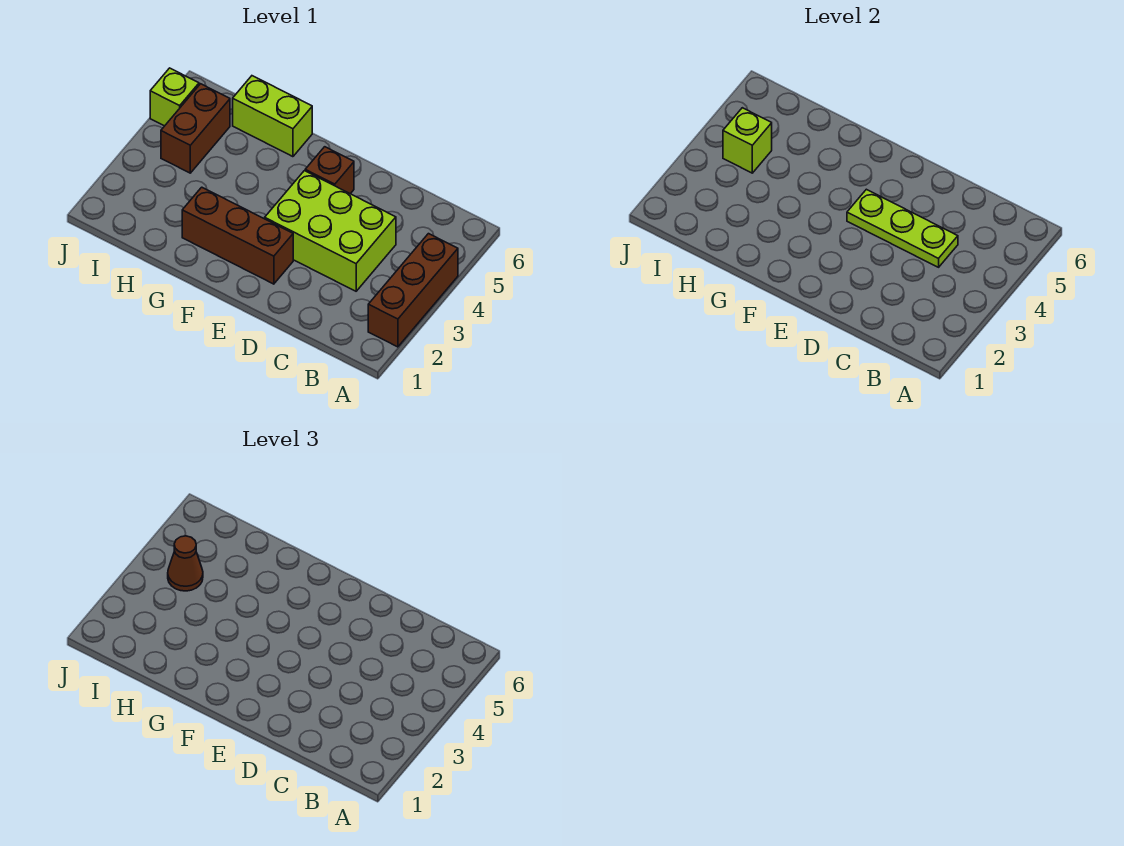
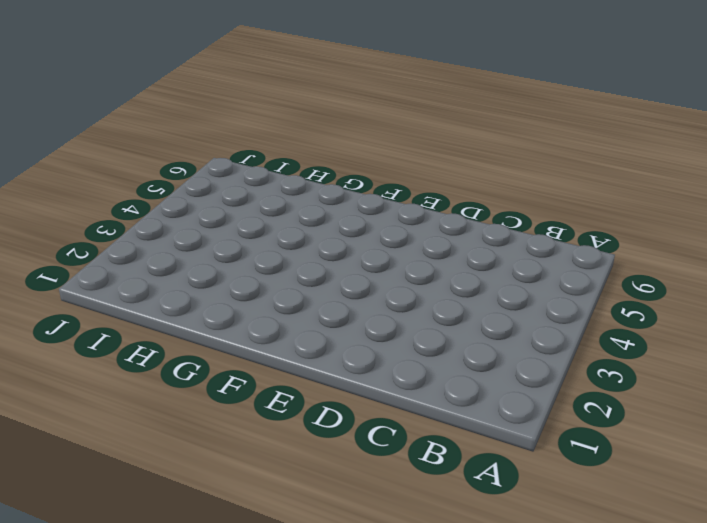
none -> brown brick A2:A4 level 1
none -> lime brick C3:E4 level 1

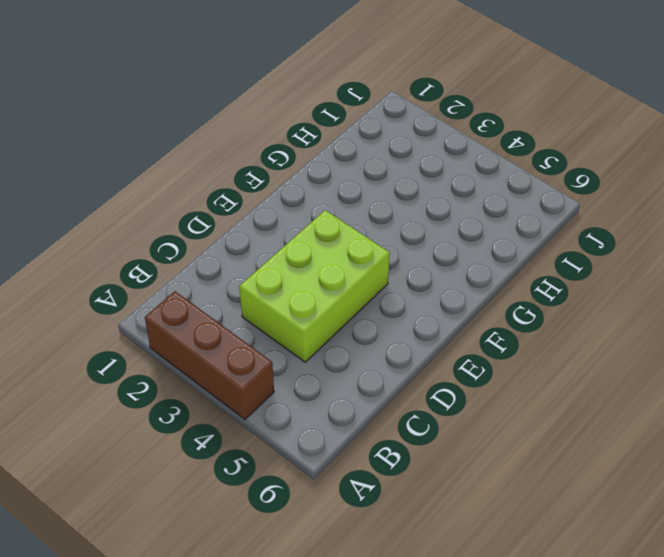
none -> brown brick E2:G2 level 1
none -> brown brick E5 level 1

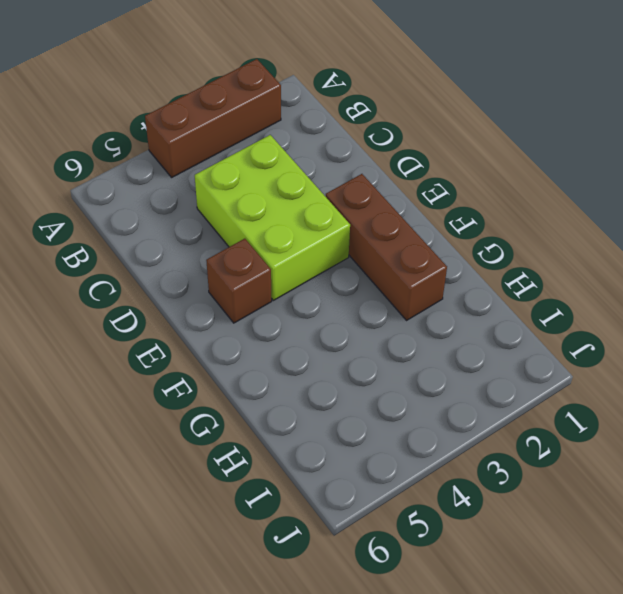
none -> lime brick G6:H6 level 1
none -> brown brick I4:I5 level 1

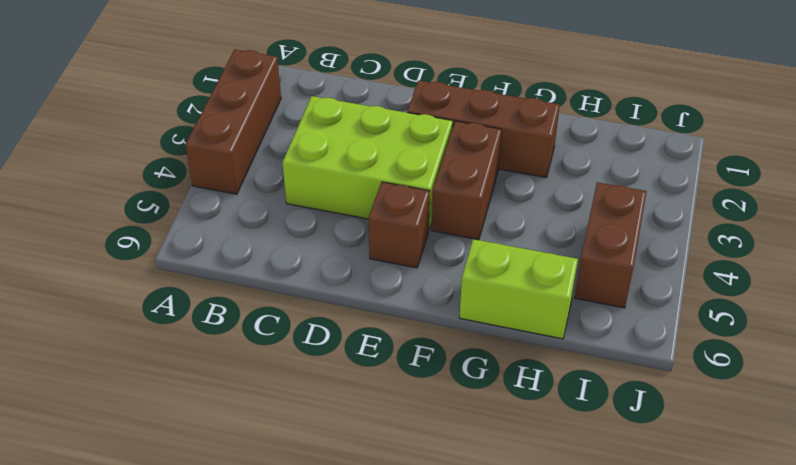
brown brick F3:F4 level 1 -> none
none -> lime brick J5 level 1
none -> lime plate C4:E4 level 2

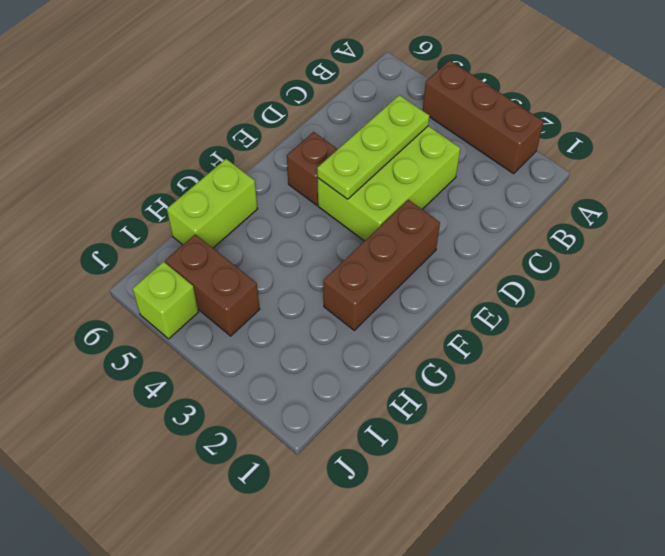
none -> lime brick I4 level 2
none -> brown cone I4 level 3

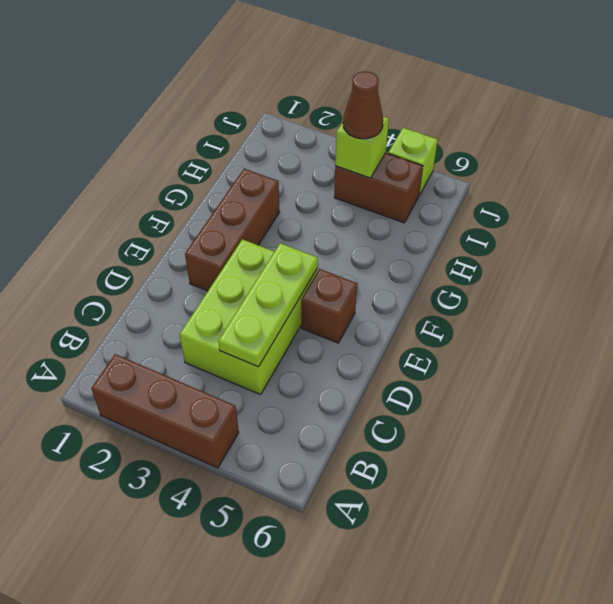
none -> lime brick G6:H6 level 1

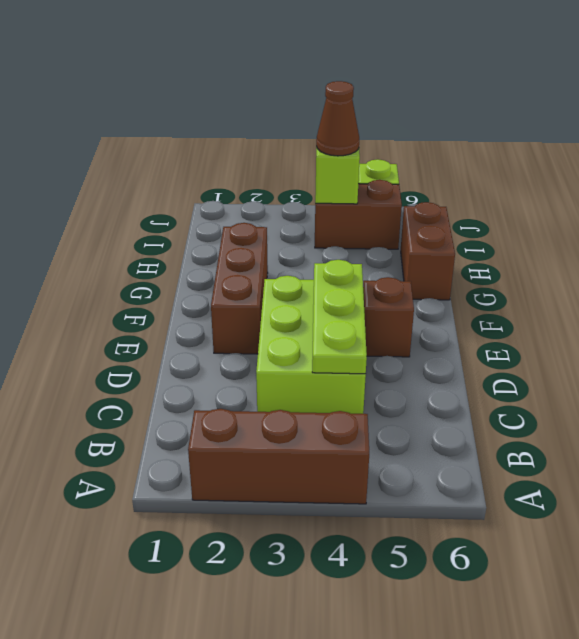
brown brick G6:H6 level 1 -> lime brick G6:H6 level 1

